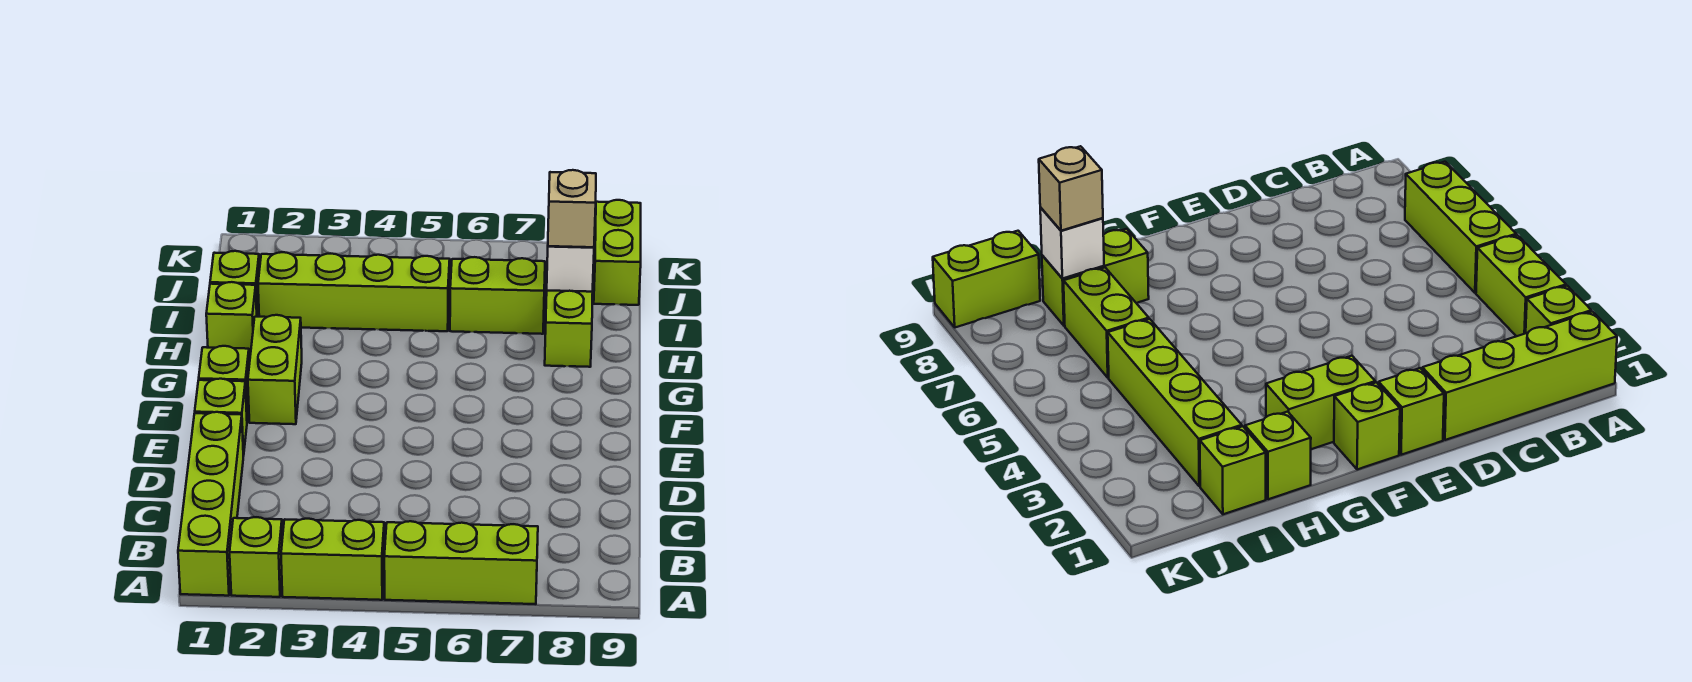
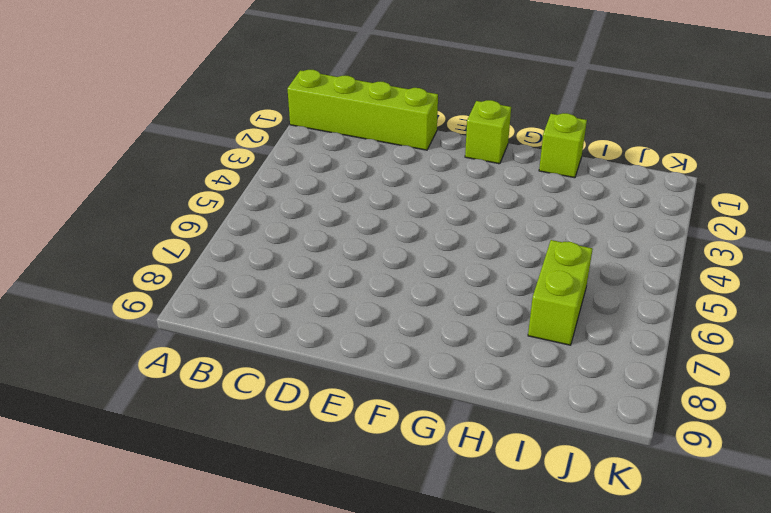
none -> lime brick A2 level 1
none -> lime brick A3:A4 level 1
none -> lime brick A5:A7 level 1

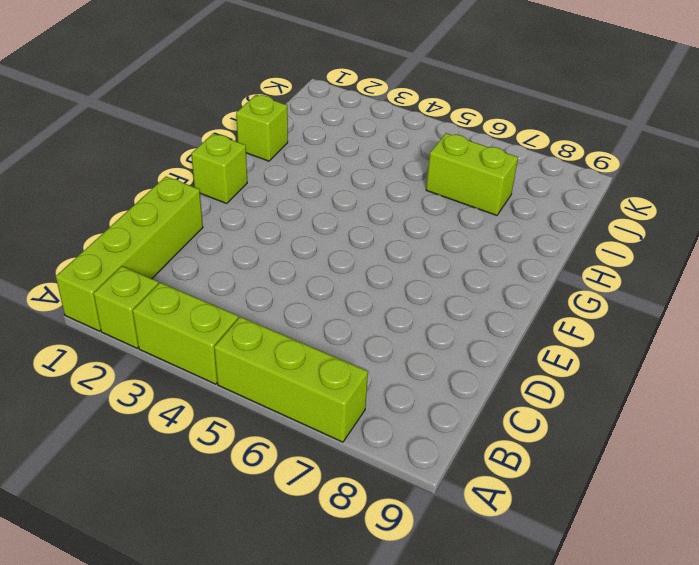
none -> lime brick E1 level 1
none -> lime brick F2:G2 level 1
none -> lime brick H8:I8 level 1

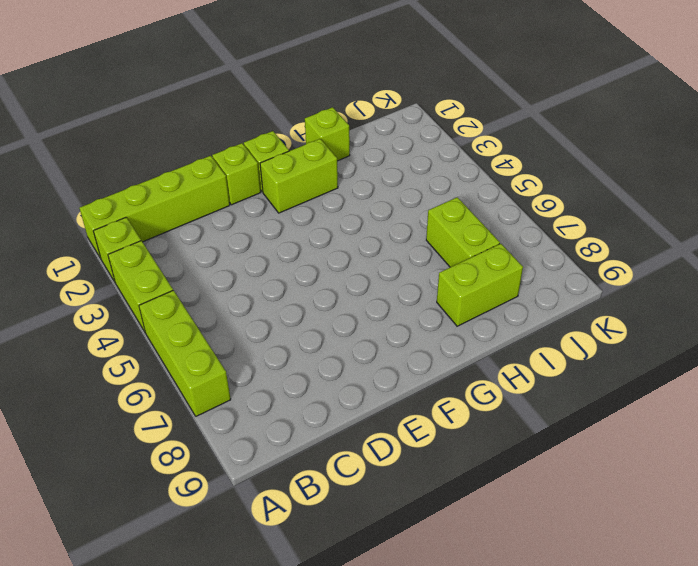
none -> lime brick I1 level 1
none -> lime brick I2:I5 level 1
none -> lime brick J9:K9 level 1

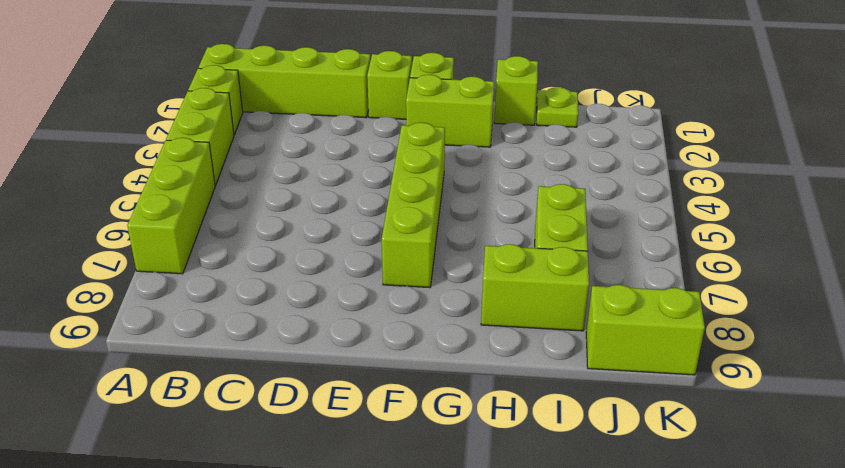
lime brick F4:F7 level 1 -> lime brick I2:I5 level 1
lime plate I1 level 1 -> lime brick I1 level 1
none -> white brick I8 level 2
none -> tan brick I8 level 3

